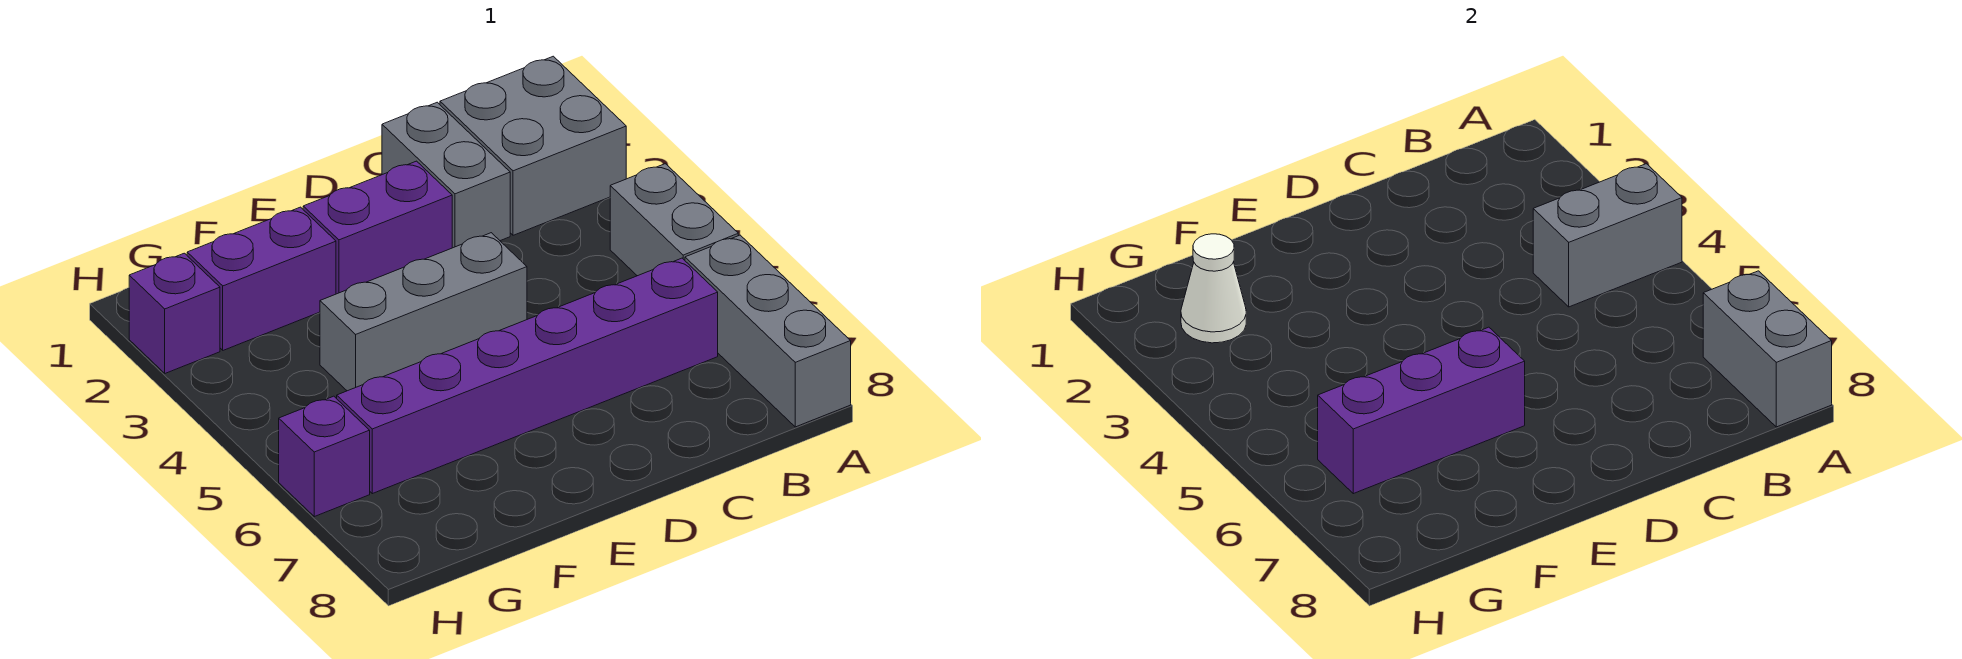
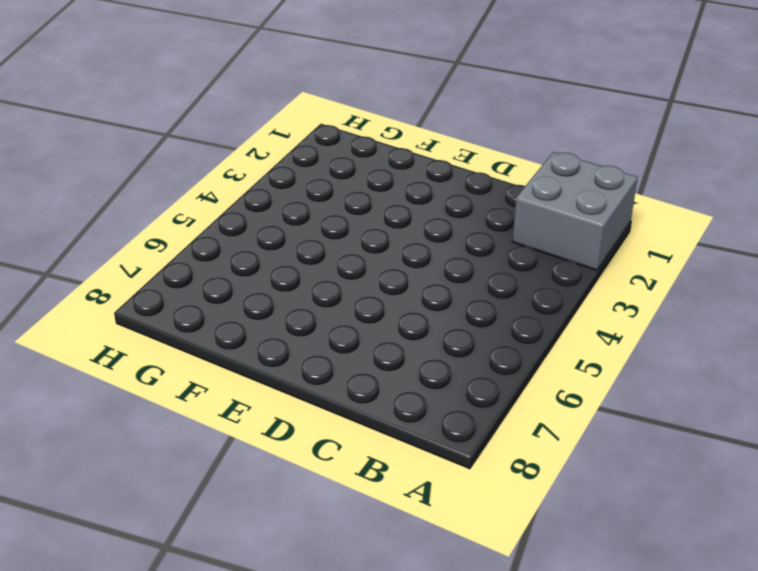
none -> grey brick A4:A5 level 1
none -> grey brick A6:A8 level 1
none -> purple brick B6:G6 level 1

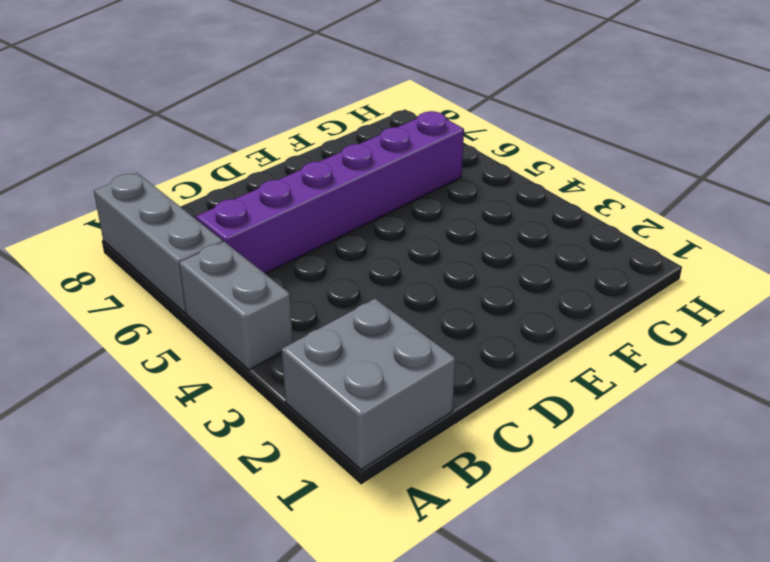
none -> grey brick C1:C2 level 1
none -> purple brick D2:E2 level 1
none -> grey brick D4:F4 level 1

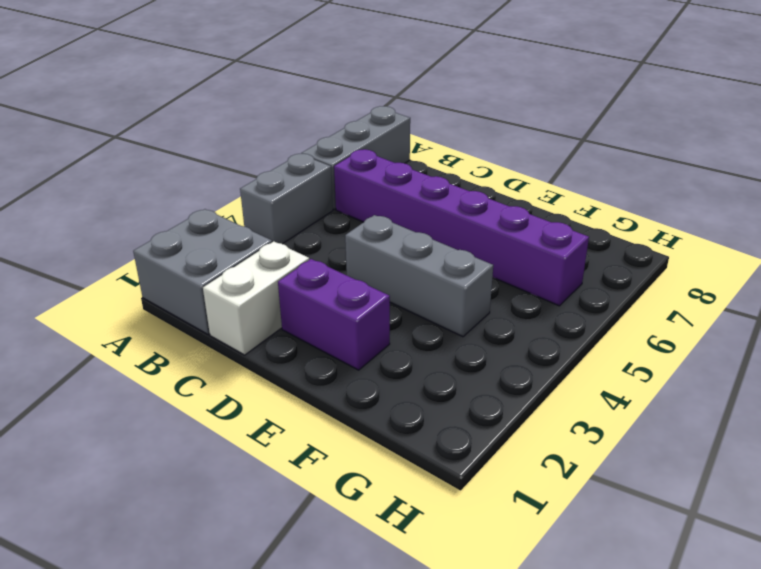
white brick C1:C2 level 1 -> grey brick C1:C2 level 1
none -> purple brick F2:G2 level 1
none -> purple brick H2 level 1
none -> purple brick H6 level 1

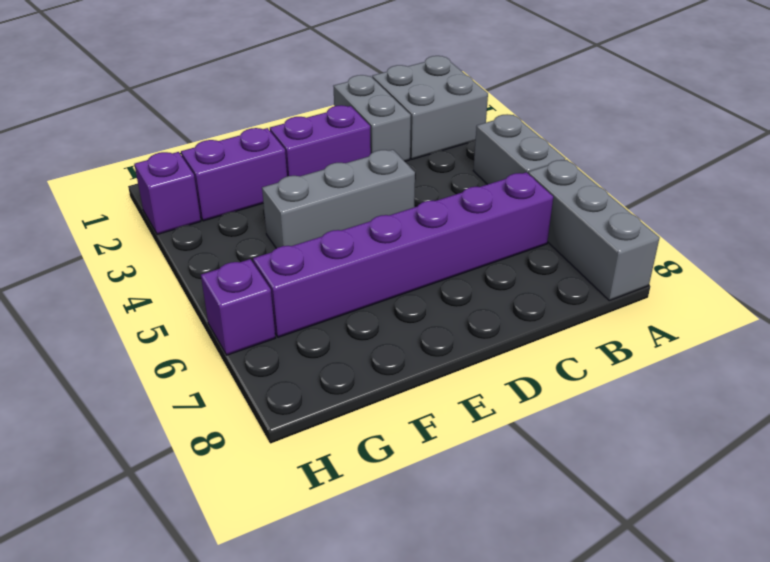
none -> grey brick A4:B4 level 2
none -> grey brick A7:A8 level 2
none -> purple brick E6:G6 level 2

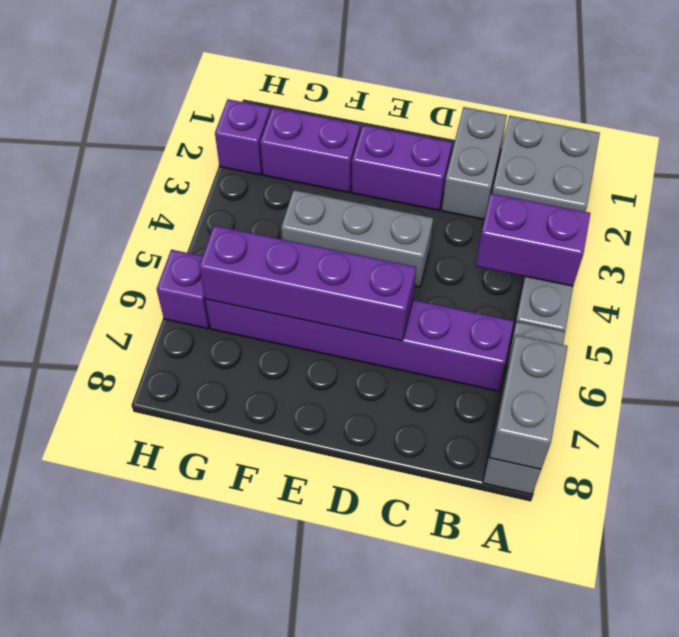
purple brick A4:B4 level 2 -> grey brick A4:B4 level 2
purple brick D6:G6 level 2 -> purple brick E6:G6 level 2
none -> white cone G2 level 2

